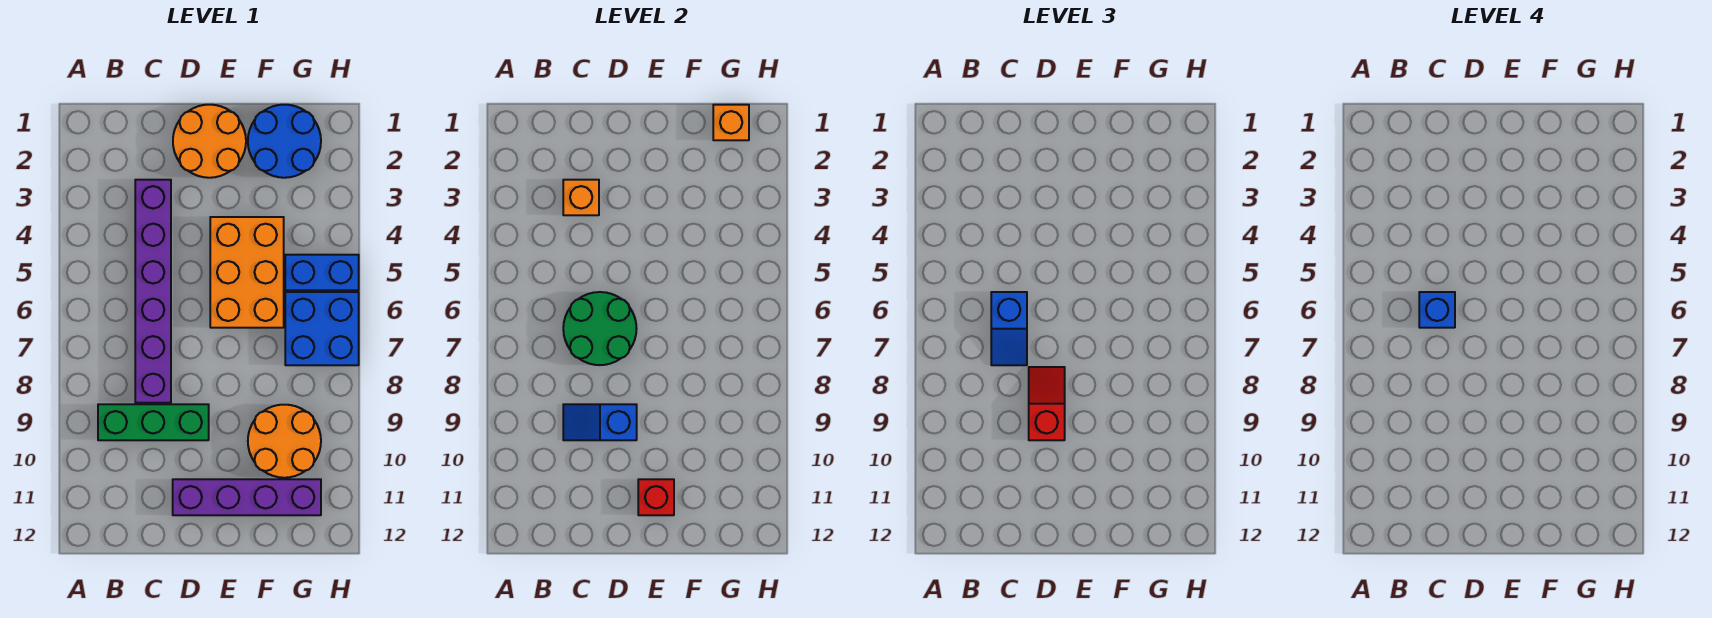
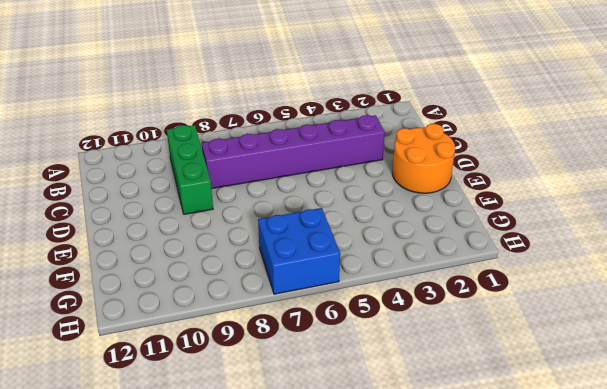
none -> purple brick D11:G11 level 1
none -> orange brick E4:F6 level 1
none -> blue round brick F1:G2 level 1

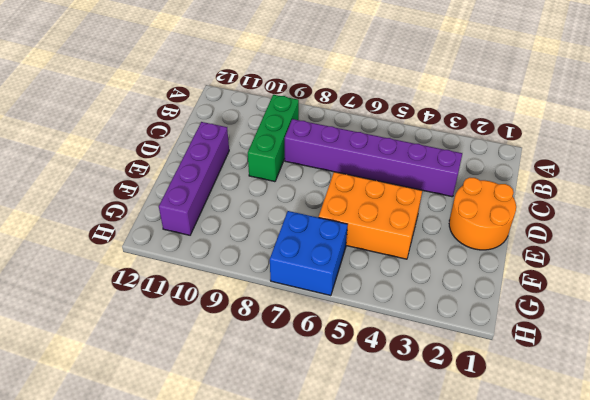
none -> blue round brick F1:G2 level 1
none -> orange round brick F9:G10 level 1
none -> blue brick G5:H5 level 1

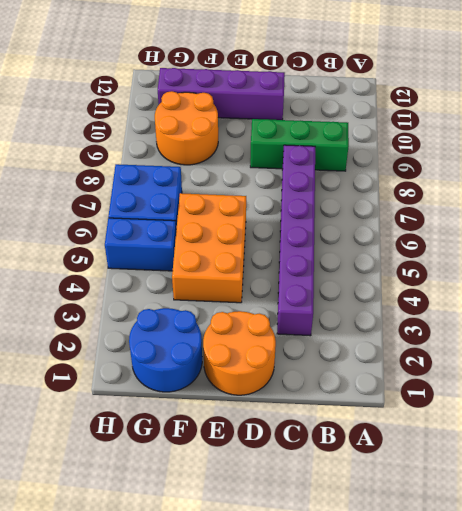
none -> orange brick C3 level 2
none -> green round brick C6:D7 level 2
none -> blue slope C9:D9 level 2 top D

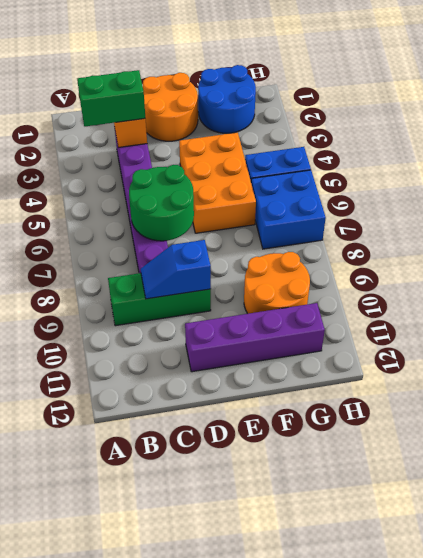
green brick B3:C3 level 3 -> none
none -> red brick E11 level 2
none -> orange brick G1 level 2
none -> blue slope C6:C7 level 3 top 6

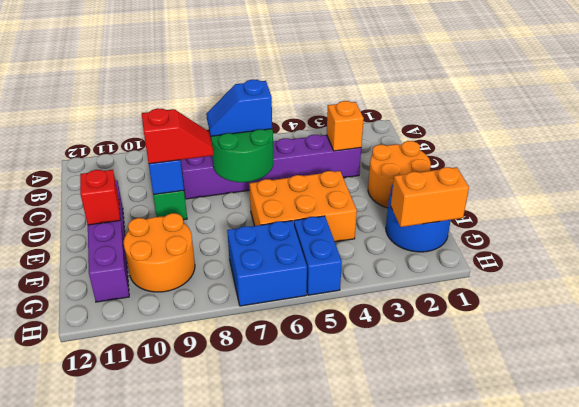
orange brick G1:G2 level 2 -> orange brick G1 level 2
none -> blue brick C6 level 4

